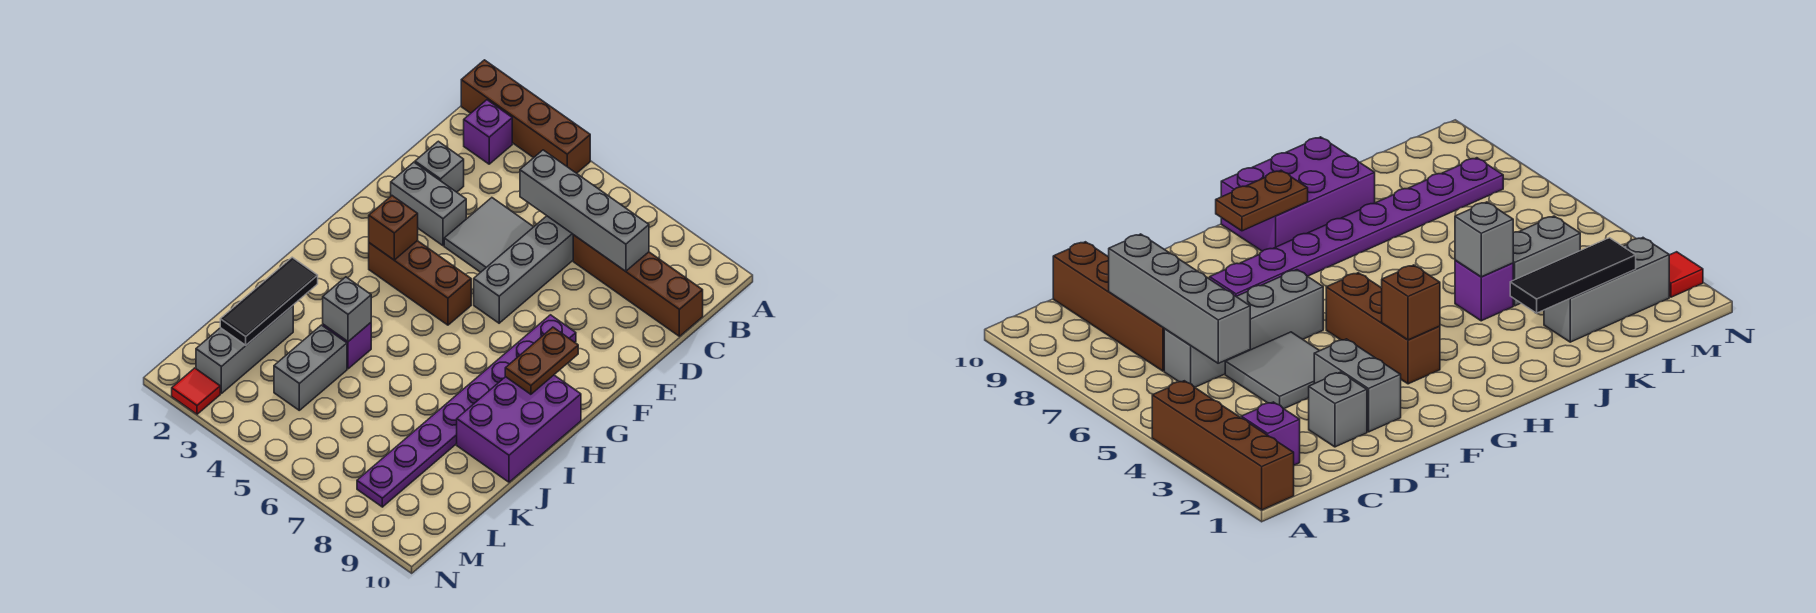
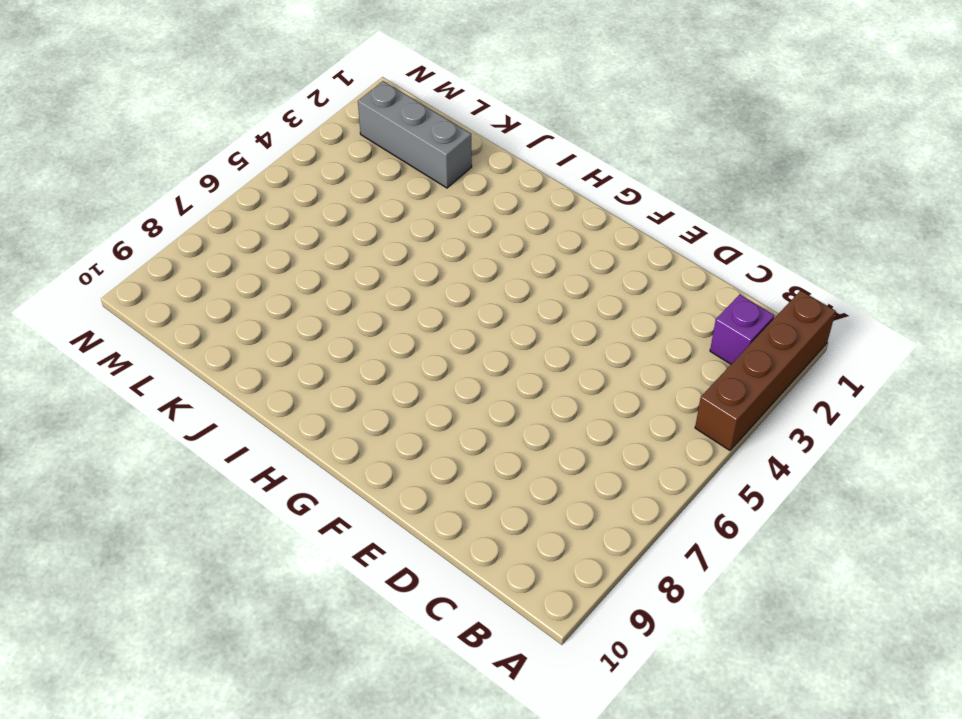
none -> grey brick C6:F6 level 1
none -> brown brick C7:C10 level 1
none -> grey brick D2 level 1

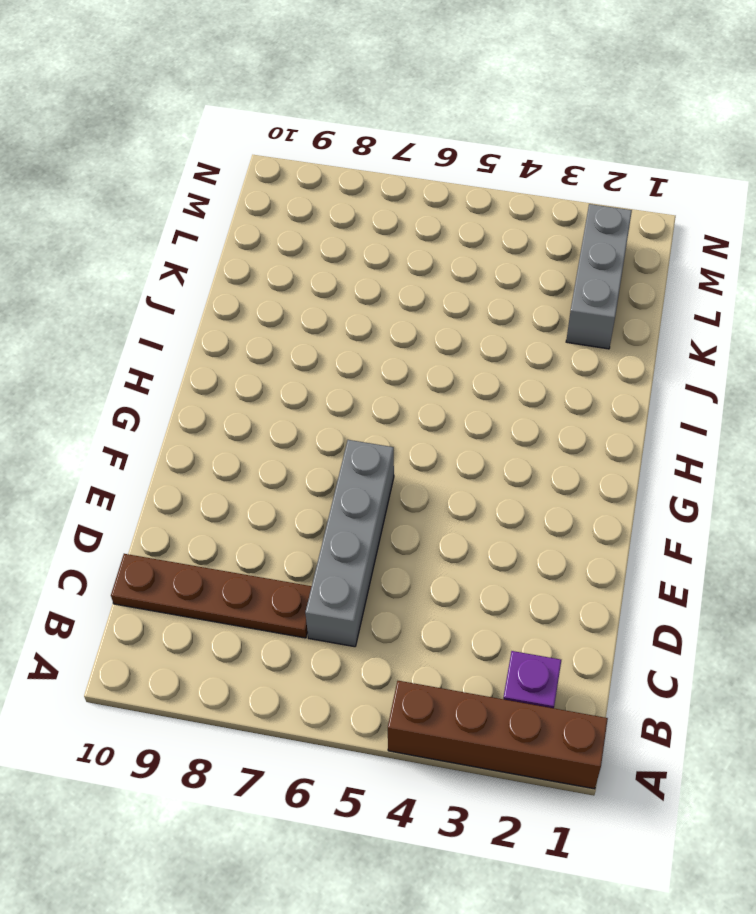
brown plate C7:C10 level 1 -> brown brick C7:C10 level 1
none -> grey brick D2 level 1
none -> grey tile D4:E5 level 1
none -> grey brick E2:E3 level 1

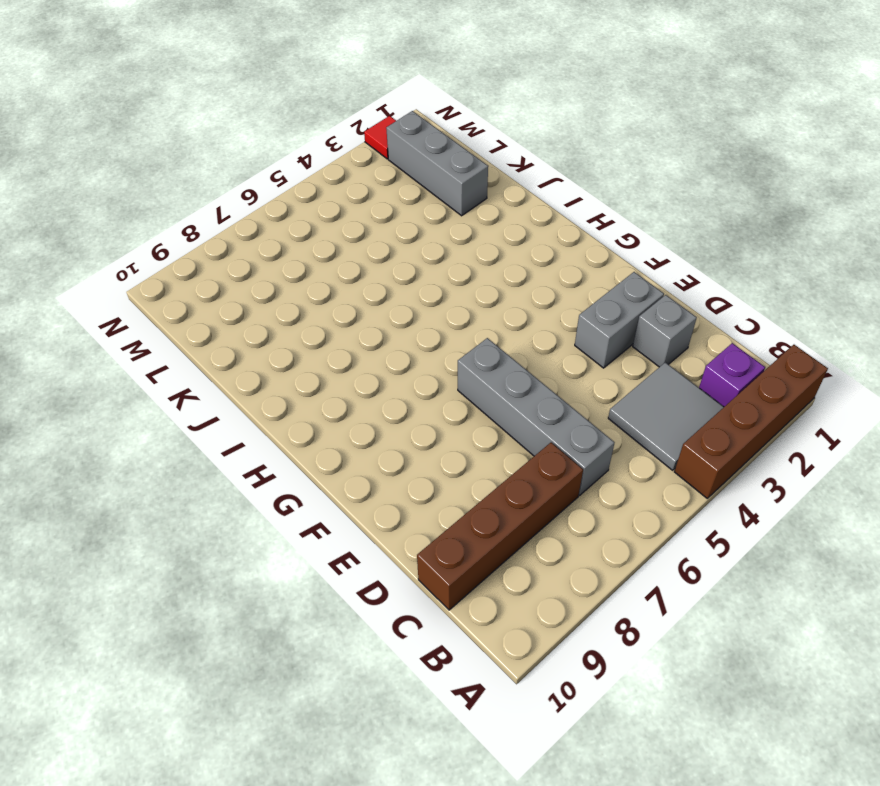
grey tile B3:C4 level 1 -> grey tile D4:E5 level 1
none -> purple plate F8:M8 level 1
none -> brown brick G3:G5 level 1
none -> purple brick H9:J10 level 1

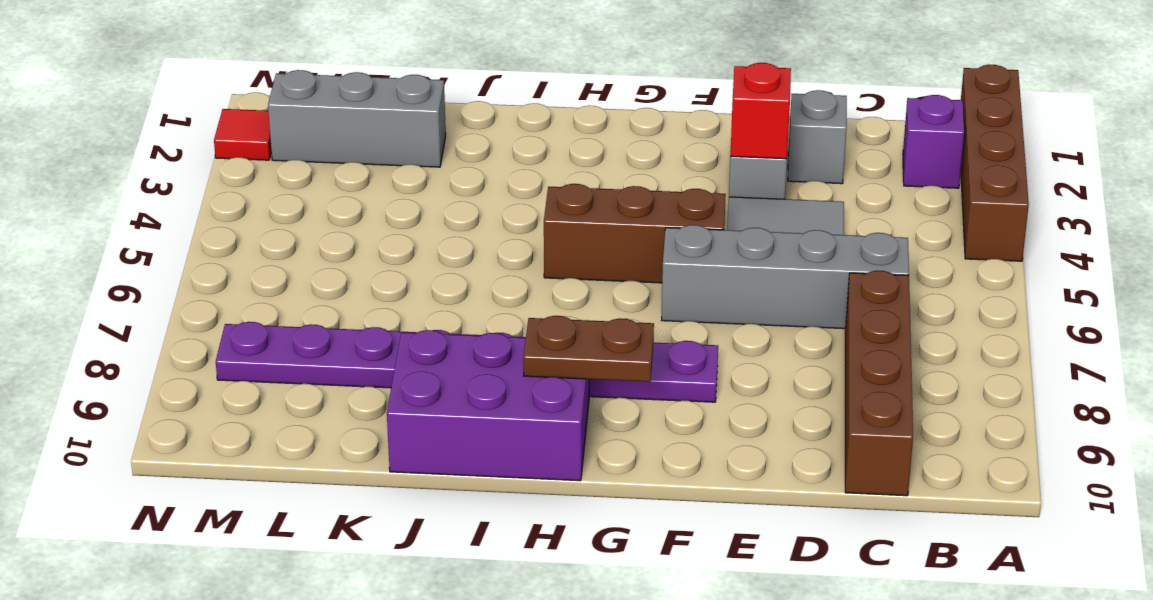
red brick E3 level 2 -> none
brown brick F5:H5 level 1 -> brown brick G3:G5 level 1
none -> purple brick J4 level 1
none -> grey brick K4:L4 level 1
none -> grey brick C5:C8 level 2

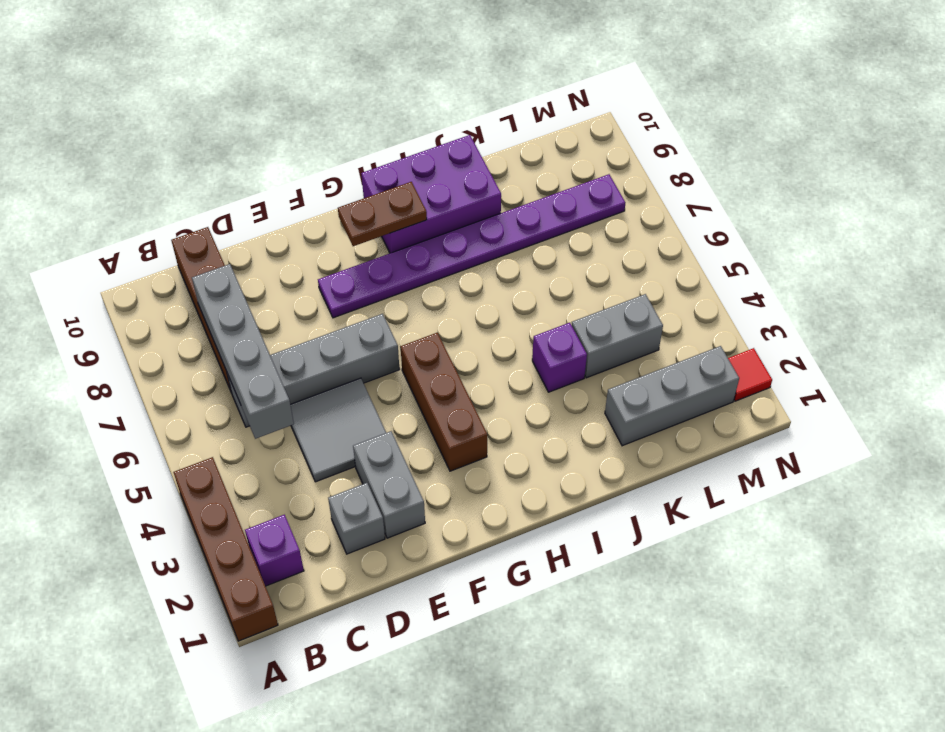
none -> brown brick G3 level 2
none -> black tile J2:L2 level 2
none -> grey brick J4 level 2

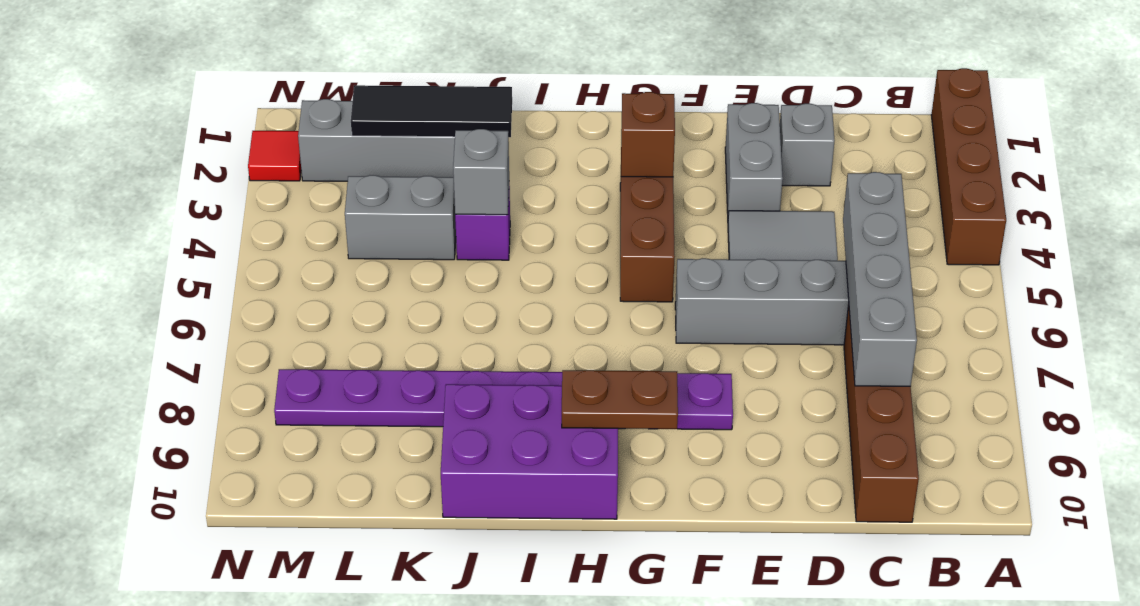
none -> purple brick B2 level 1

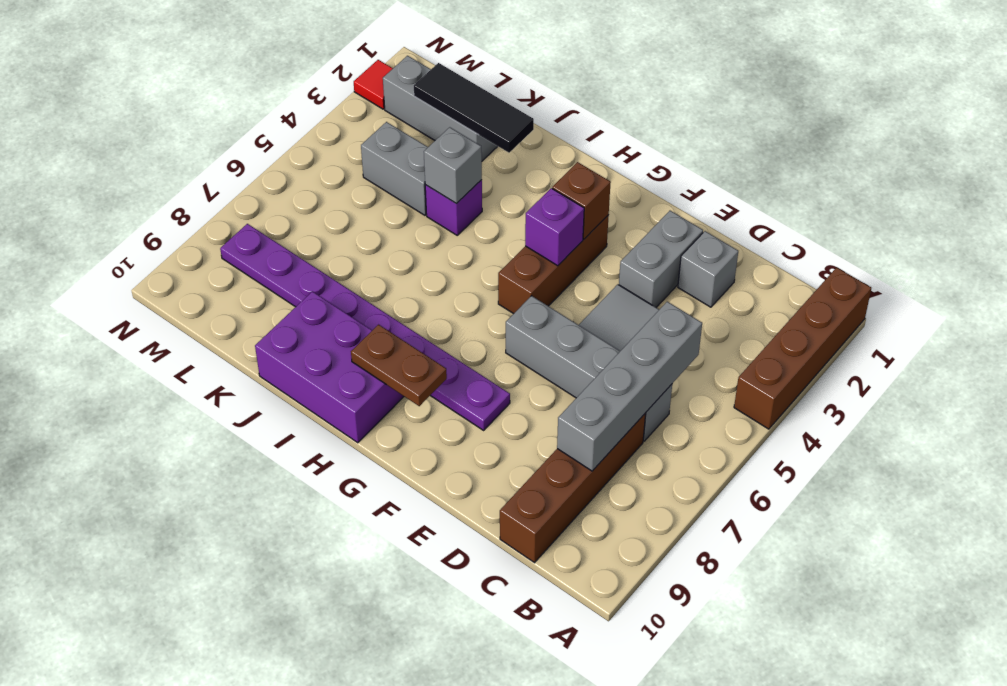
purple brick G4 level 2 -> purple brick B2 level 1

